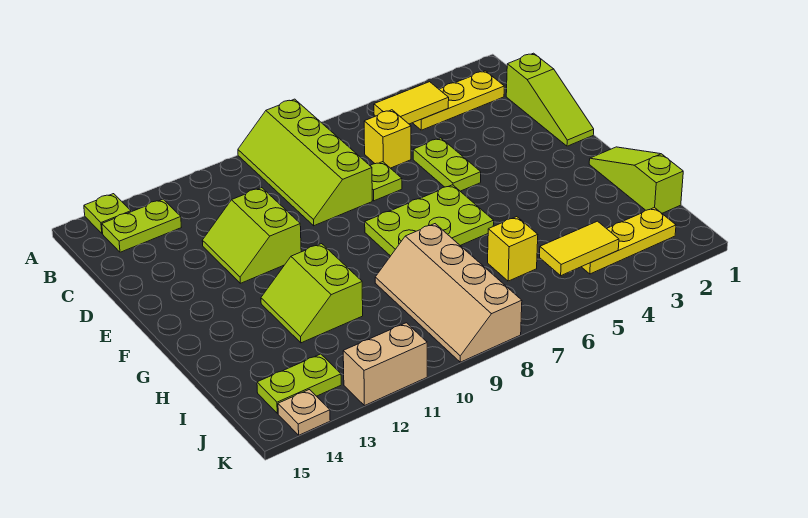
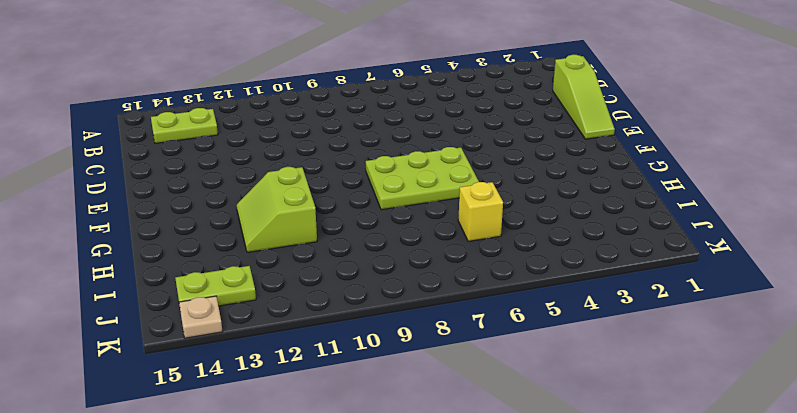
none -> lime slope A8:D9 level 1 top 8
none -> lime plate A14 level 1
none -> yellow plate B2:B4 level 1

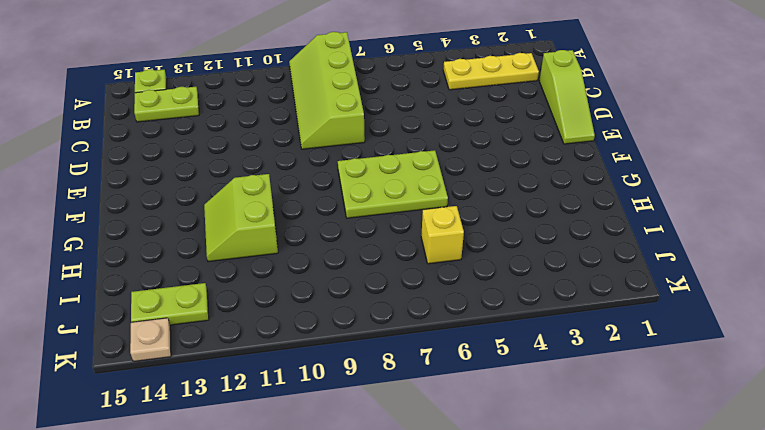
none -> yellow brick C6 level 1
none -> lime plate D5:E5 level 1
none -> lime plate D7 level 1

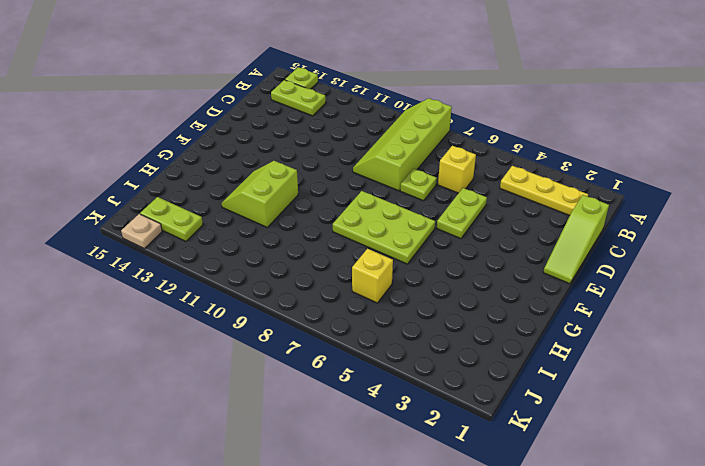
none -> lime slope D11:E12 level 1 top 11
none -> lime slope G1:I1 level 1 top I
none -> tan slope H8:K9 level 1 top 8

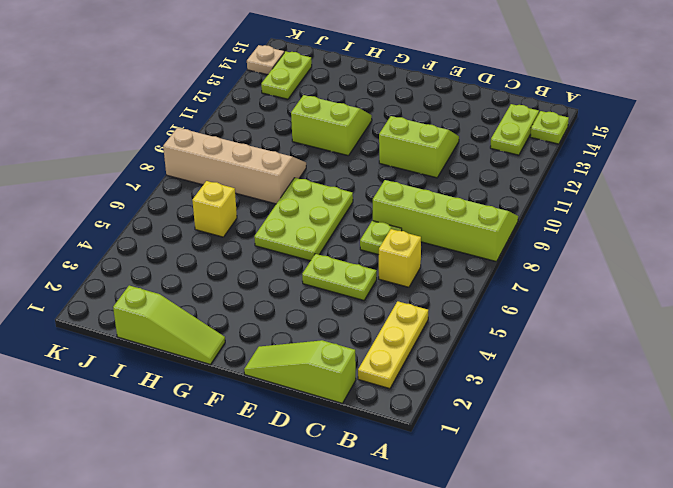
none -> yellow plate J2:J4 level 1
none -> tan brick K11:K12 level 1
none -> yellow tile B4:B5 level 2

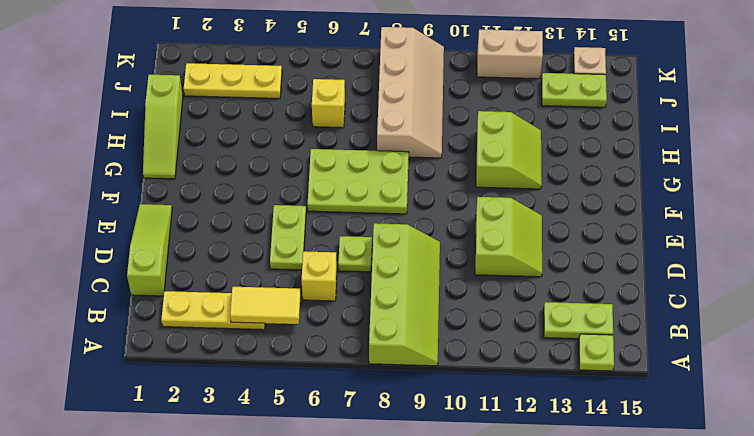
none -> yellow tile J4:J5 level 2

